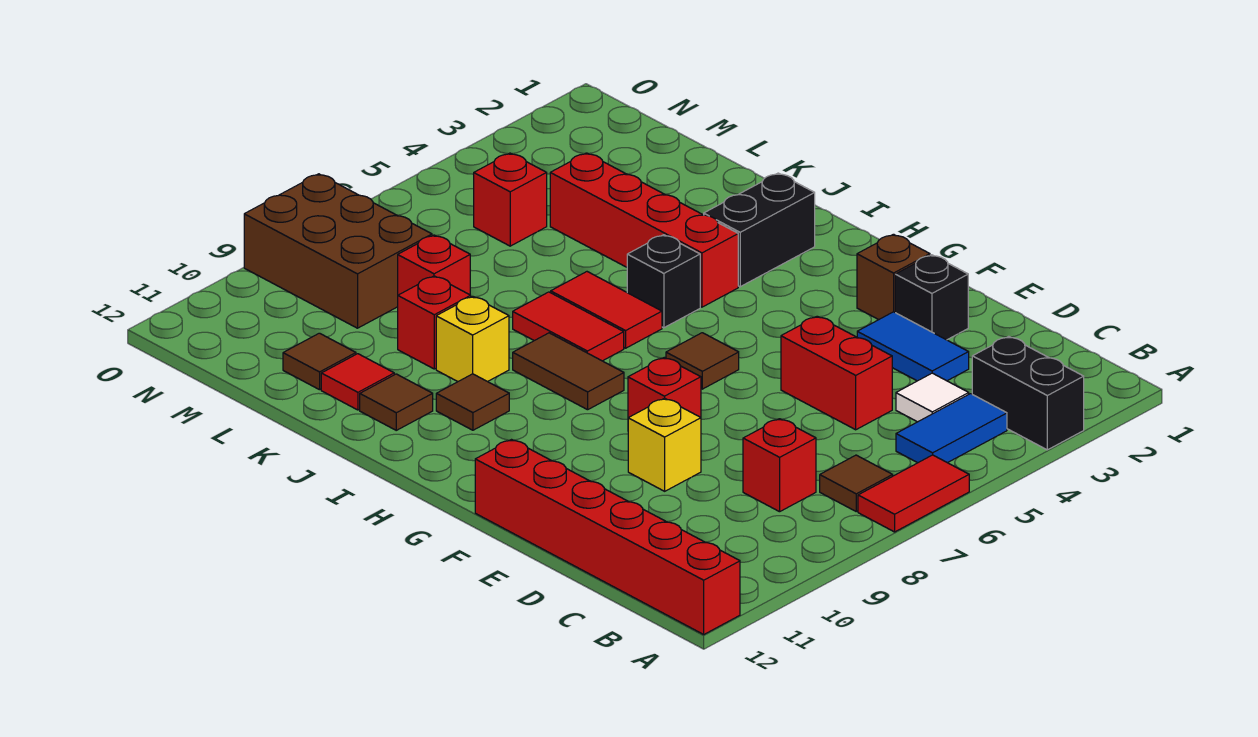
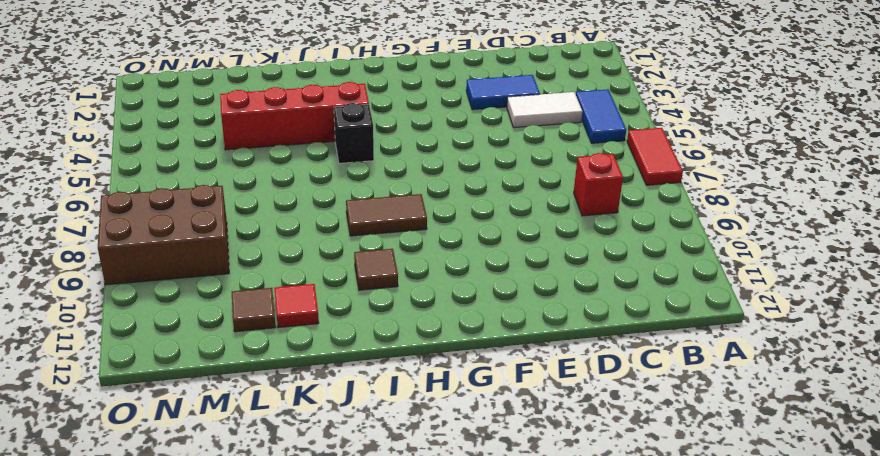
white tile C4:D4 level 1 -> white tile C4 level 1
none -> black brick A3:B3 level 1
none -> red brick A12:F12 level 1
none -> brown tile B7 level 1

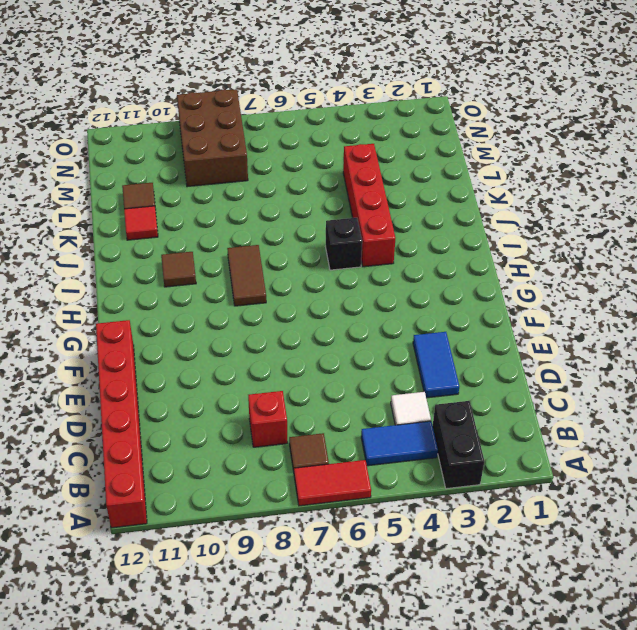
none -> red brick D5:E5 level 1
none -> black brick E2 level 1
none -> yellow brick E9 level 1

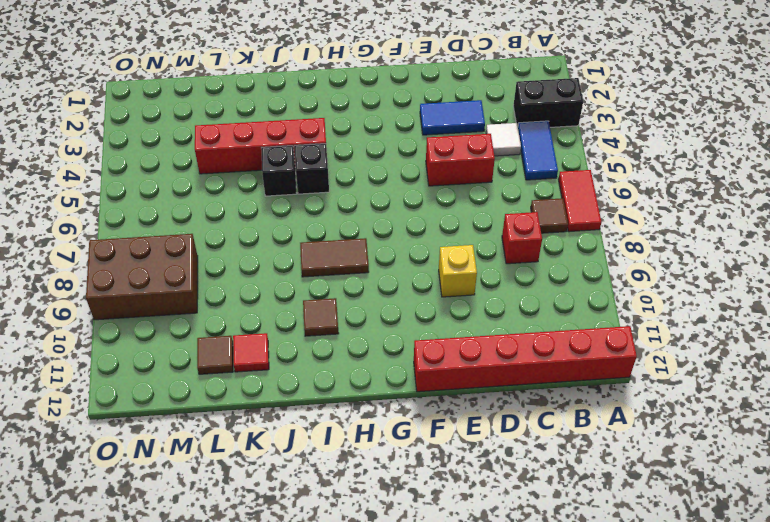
black brick J5 level 1 -> black brick E2 level 1
none -> brown brick F2 level 1
none -> red brick F8 level 1
none -> brown tile G6 level 1

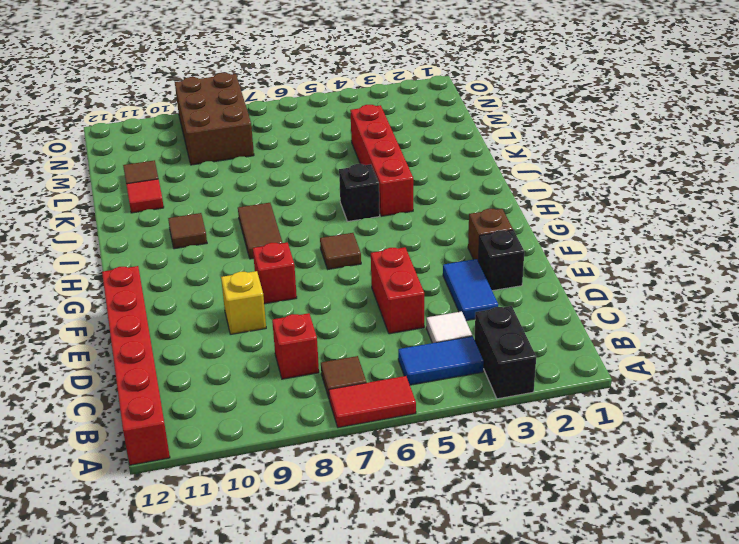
none -> black brick I2:I3 level 1
none -> red tile I6:J6 level 1
none -> red tile I7:J7 level 1

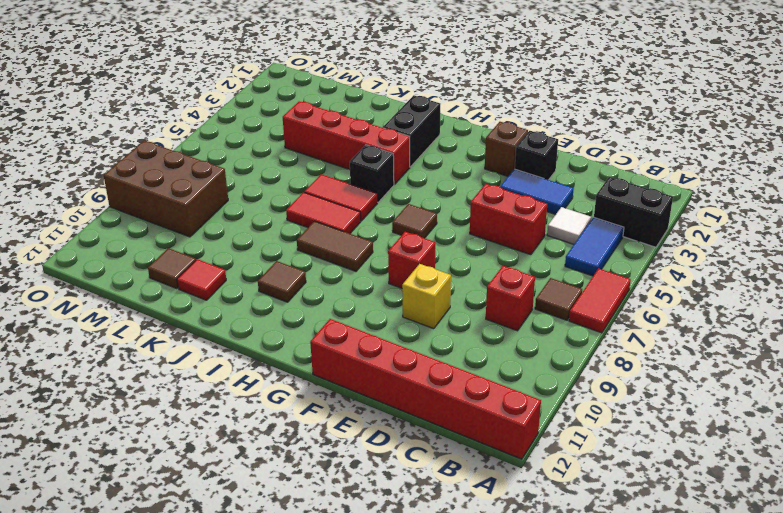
none -> yellow brick J9 level 1
none -> brown tile J11 level 1
none -> red brick K9 level 1

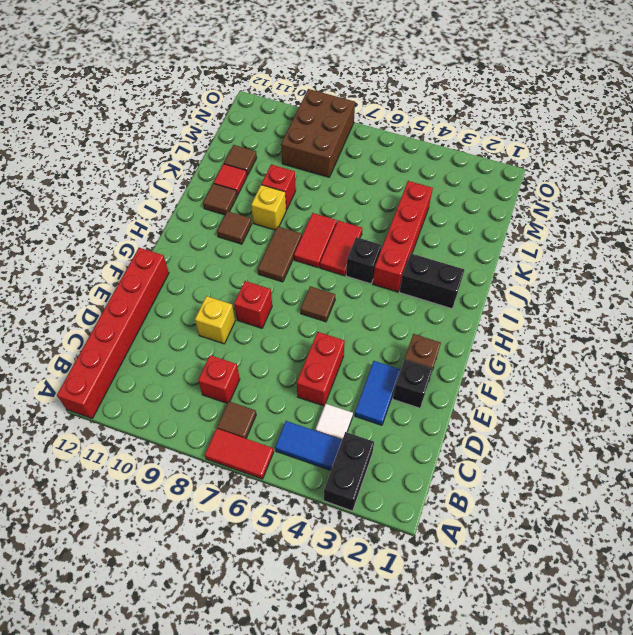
none -> red brick L8 level 1
none -> red brick M5 level 1

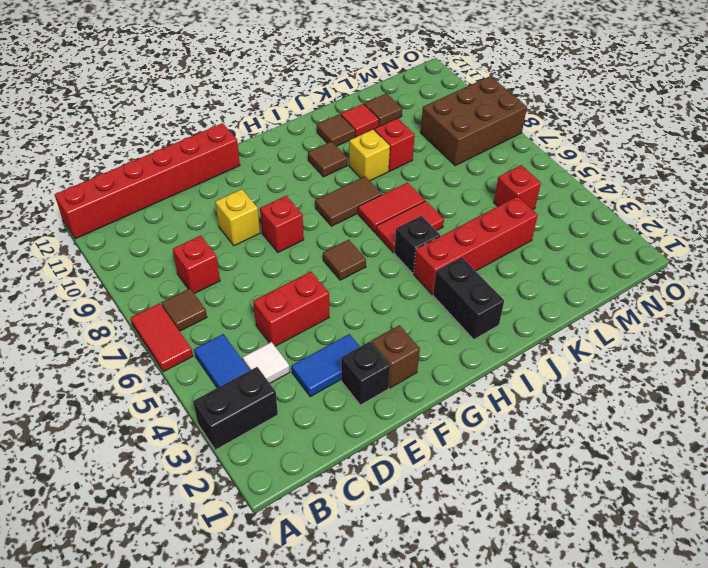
none -> red brick L8 level 1

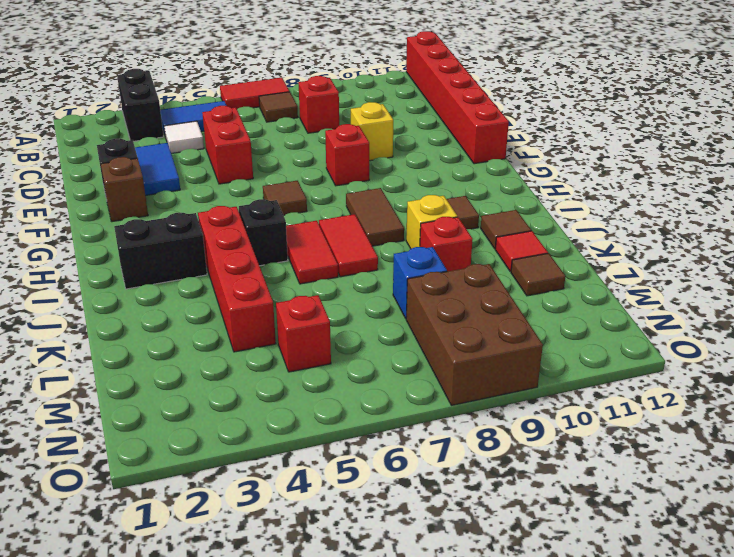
blue brick L8 level 1 -> red brick L8 level 1

